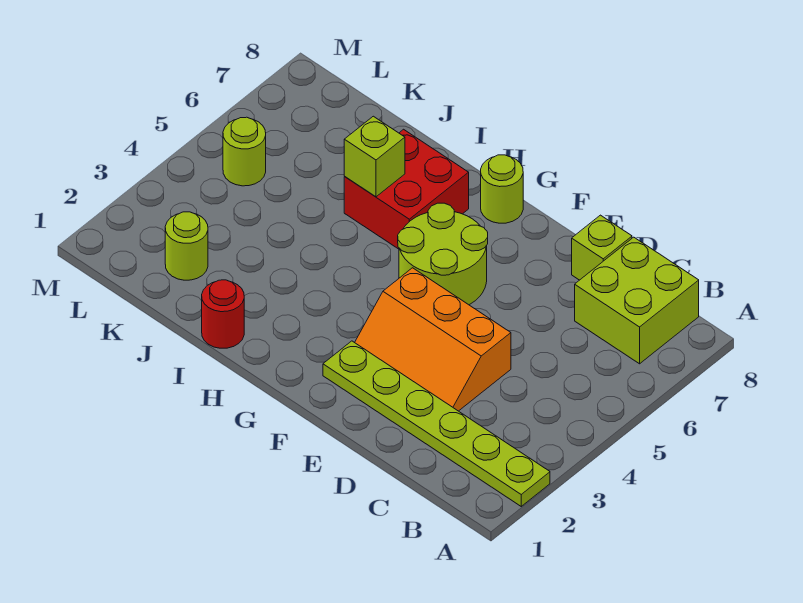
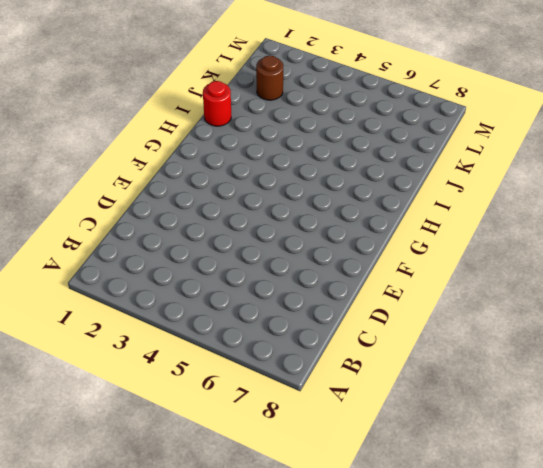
brown round brick K2 level 1 -> lime round brick K2 level 1
none -> lime plate A2:F2 level 1
none -> lime brick B7:C8 level 1

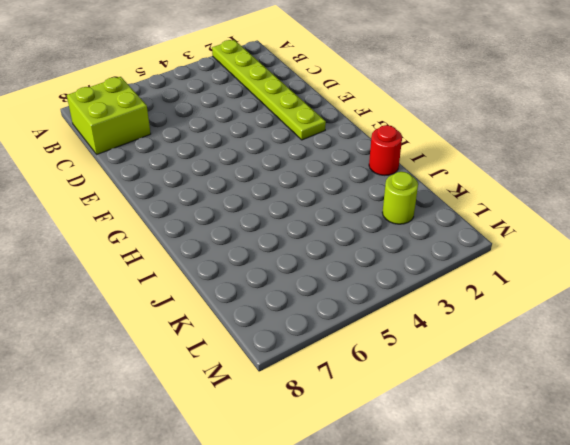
none -> orange slope D3:F4 level 1 top 4
none -> lime brick D8 level 1

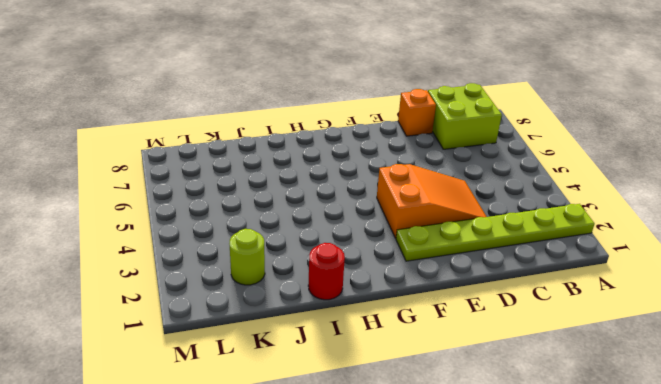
orange slope D3:F4 level 1 top F -> orange slope D3:F4 level 1 top 4
orange brick D8 level 1 -> lime brick D8 level 1
none -> lime round brick F5:G6 level 1
none -> lime round brick G8 level 1

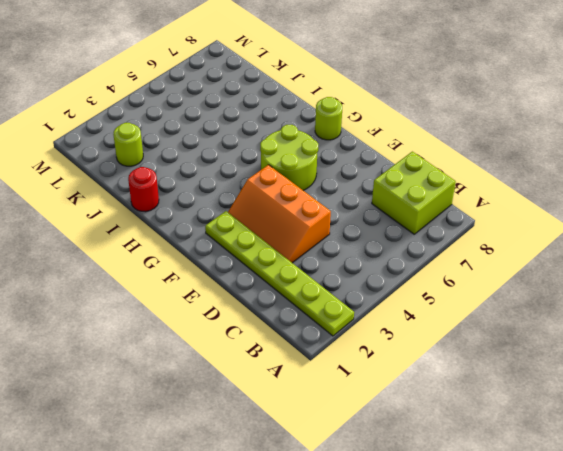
none -> lime brick D8 level 1
none -> red brick H6:I7 level 1

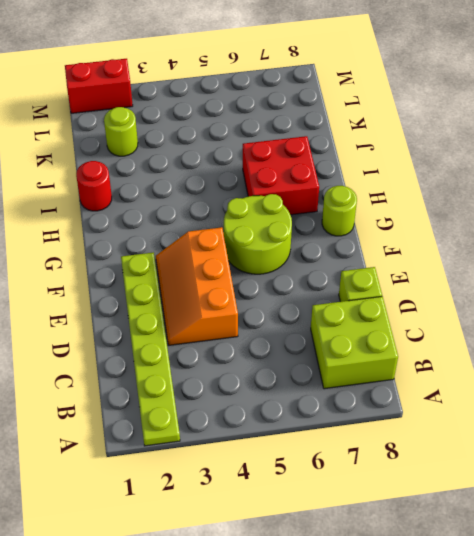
red brick M1:M2 level 1 -> none
none -> lime round brick L5 level 1
none -> lime brick I6 level 2

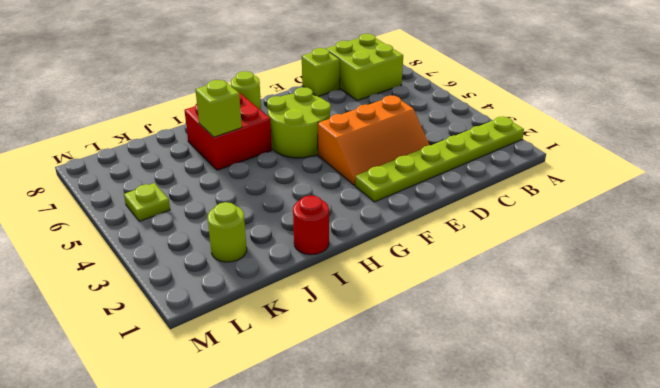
lime plate L5 level 1 -> lime round brick L5 level 1

